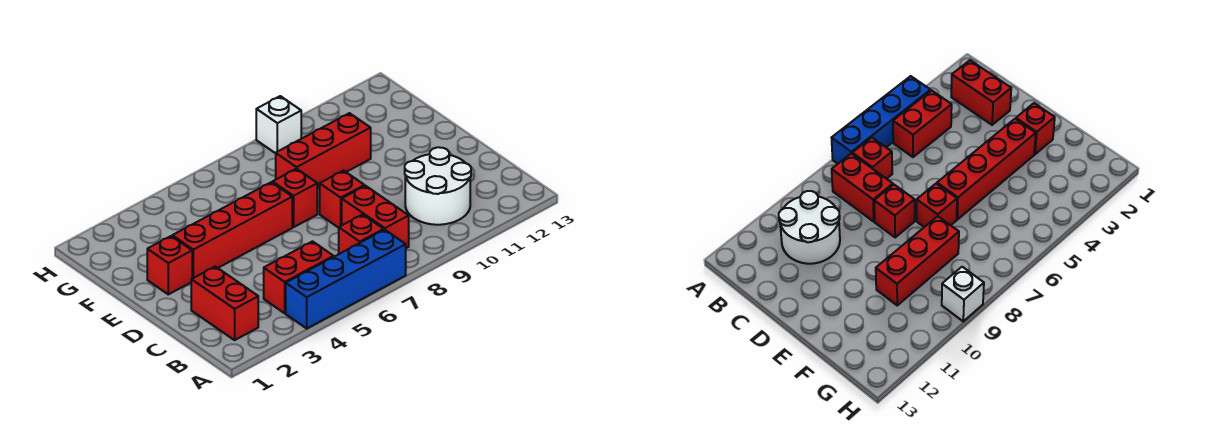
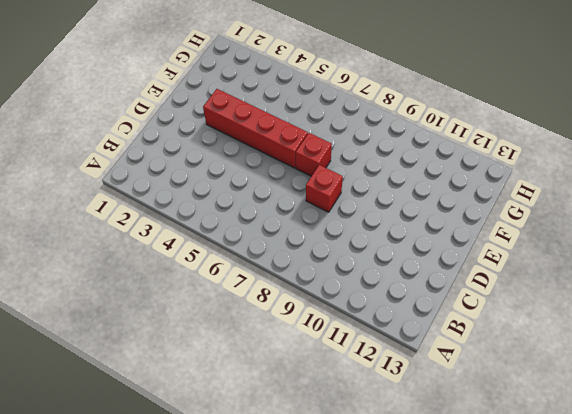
none -> blue brick A4:A7 level 1
none -> red brick B2:C2 level 1
none -> red brick B4:B5 level 1

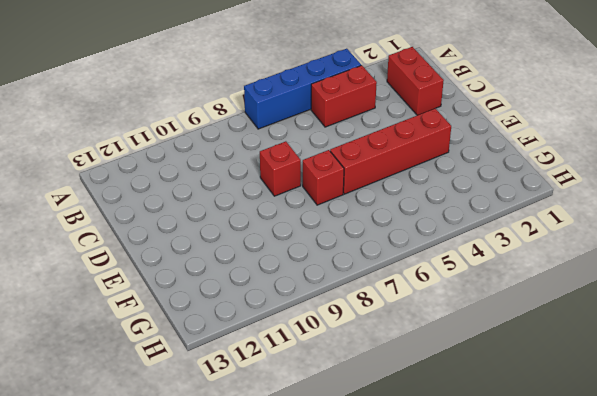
none -> red brick B7 level 1
none -> red brick B8:C8 level 1
none -> white round brick B10:C11 level 1

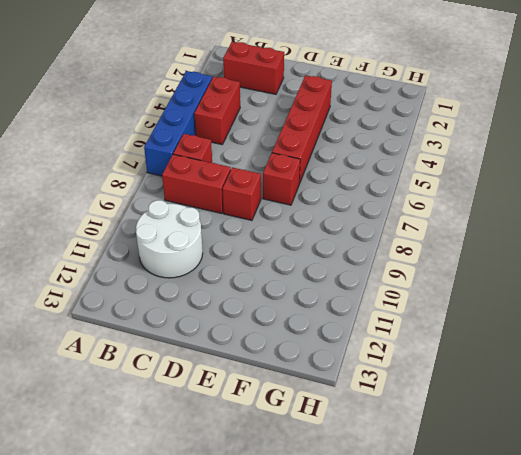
none -> red brick E2 level 1
none -> red brick F8:F10 level 1
none -> white brick H9 level 1

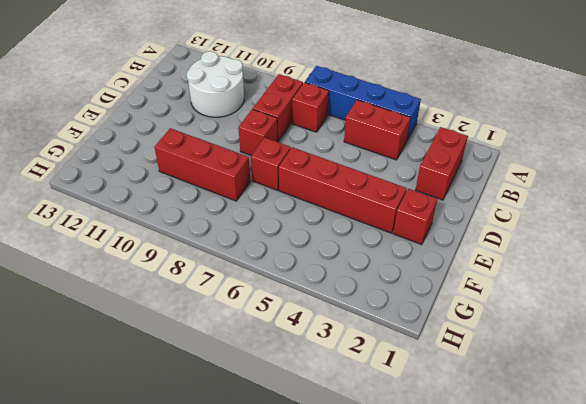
none -> white brick H9 level 1

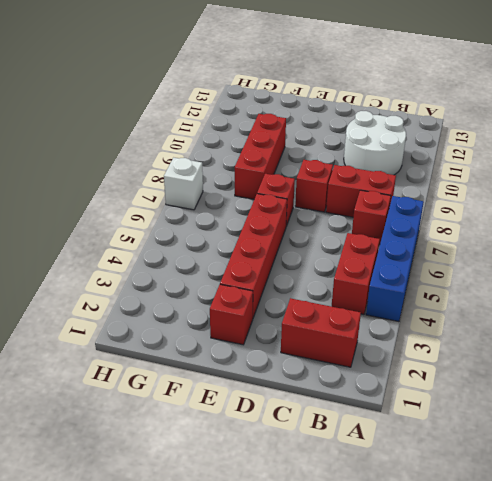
white brick H7 level 1 -> white brick H9 level 1

